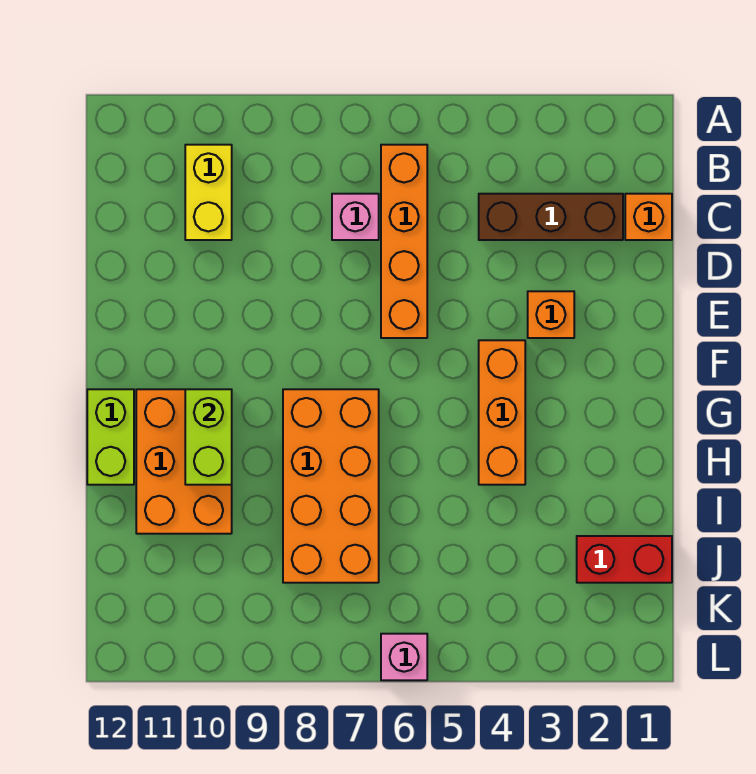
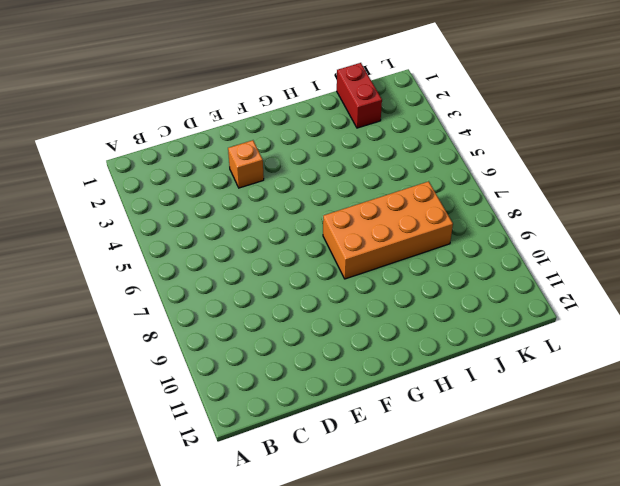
none -> orange brick B6:E6 level 1
none -> yellow brick B10:C10 level 1
none -> orange brick C1 level 1

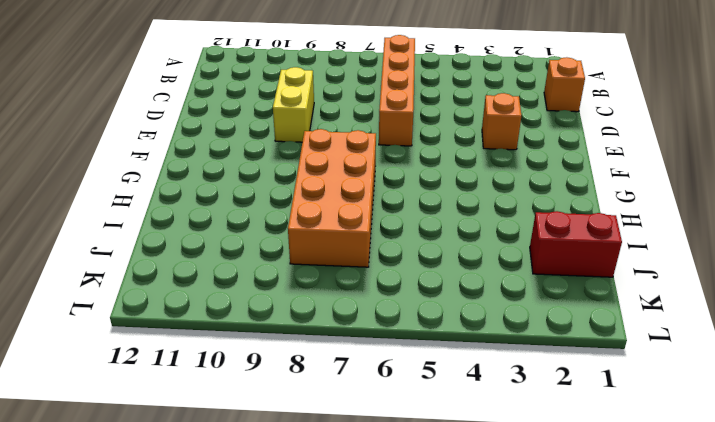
yellow brick D9:E9 level 1 -> yellow brick B10:C10 level 1
none -> brown brick C2:C4 level 1
none -> pink brick C7 level 1
none -> orange brick F4:H4 level 1

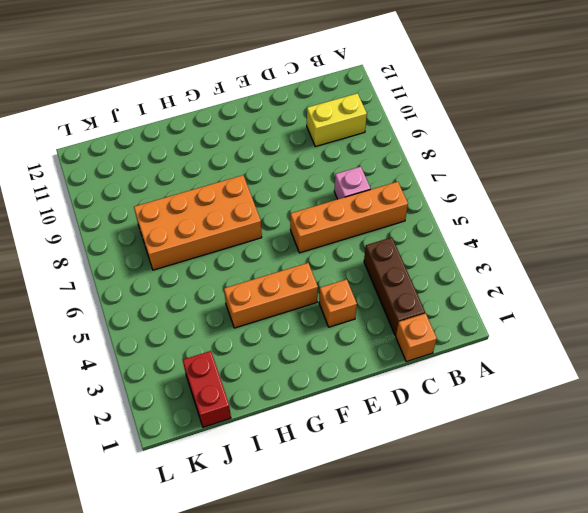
none -> orange brick G10:I11 level 1
none -> lime brick G12:H12 level 1
none -> pink brick L6 level 1

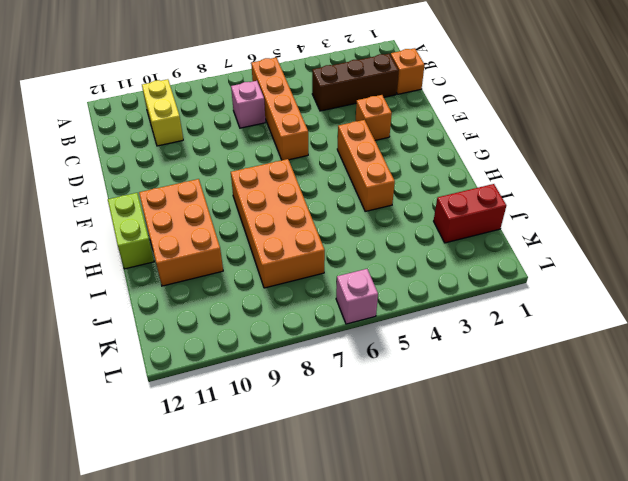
none -> lime brick G10:H10 level 2

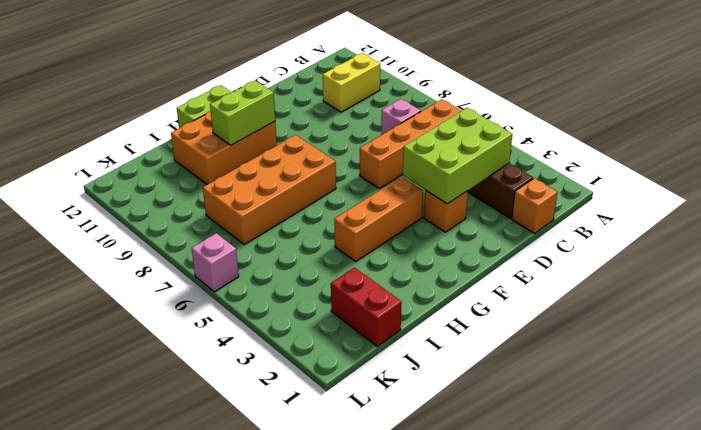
lime brick C3:E4 level 2 -> none

